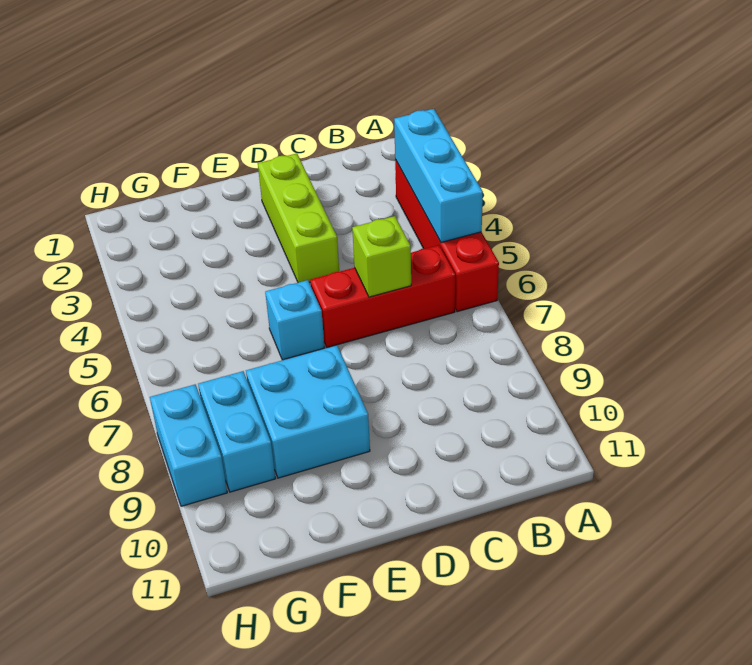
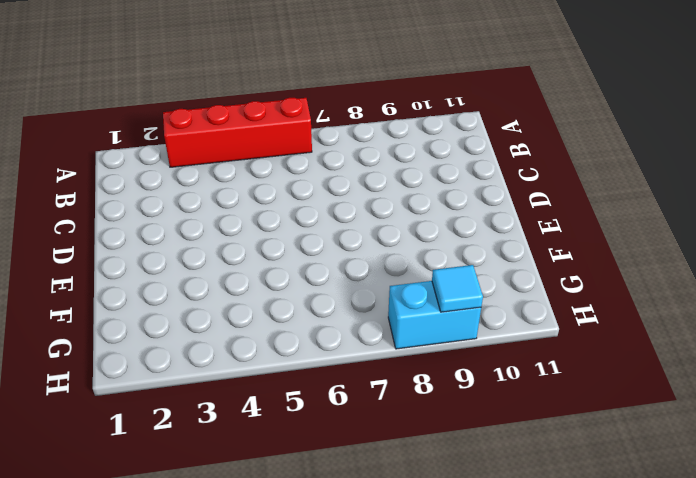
cyan tile H9 level 2 -> none
none -> red brick B6:D6 level 1
none -> lime brick D2:D4 level 1

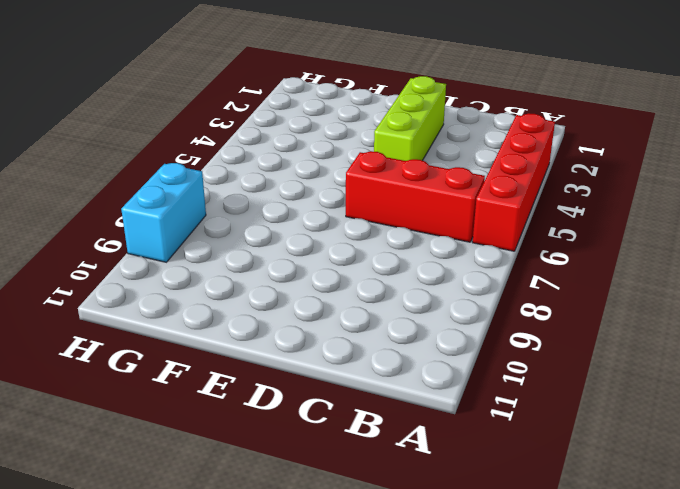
none -> cyan brick E6 level 1
none -> cyan brick E8:F9 level 1

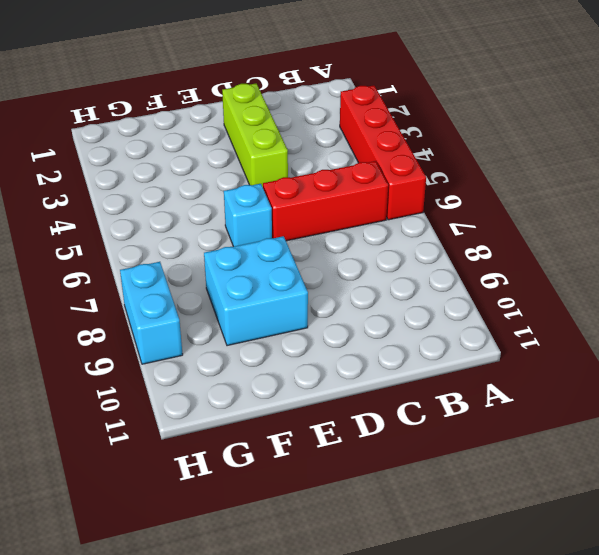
none -> cyan brick G8:G9 level 1
none -> cyan brick A3:A5 level 2

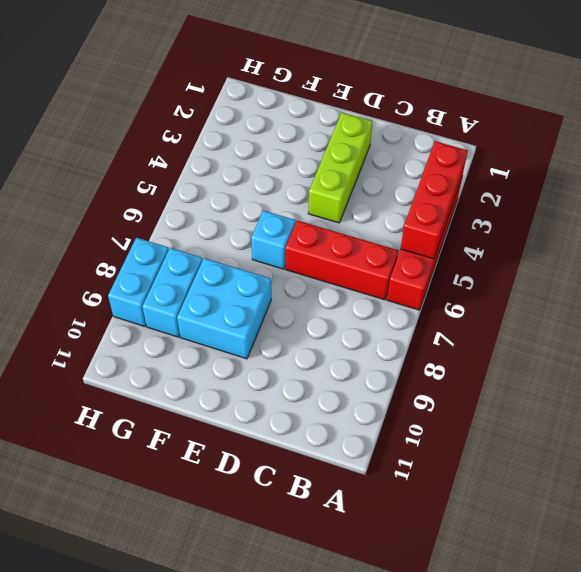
red brick A3:A5 level 2 -> cyan brick A3:A5 level 2
none -> lime brick C6 level 2

